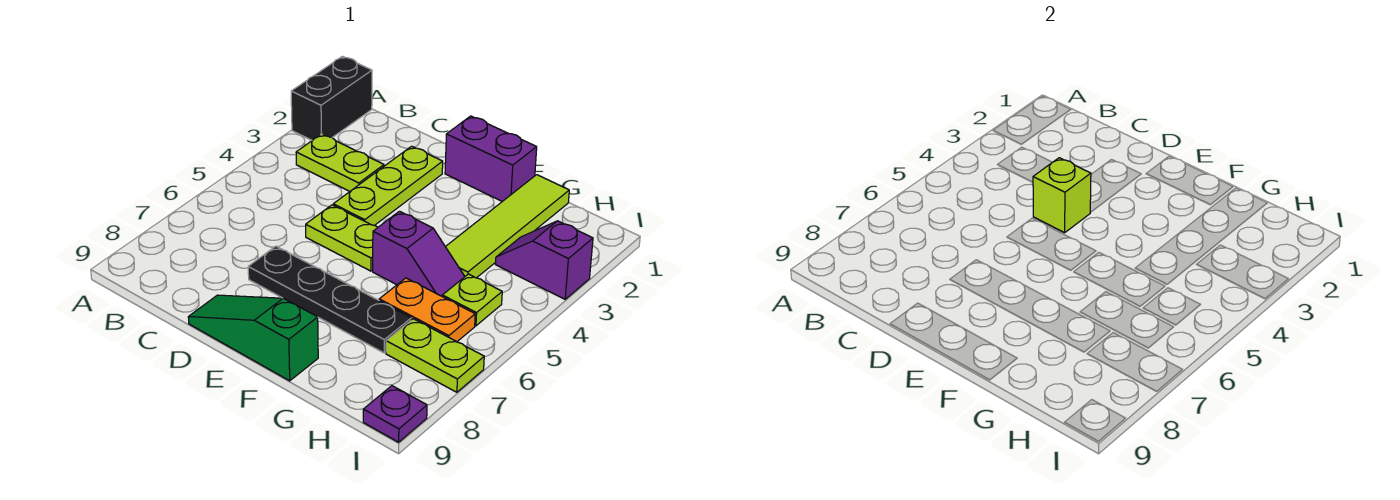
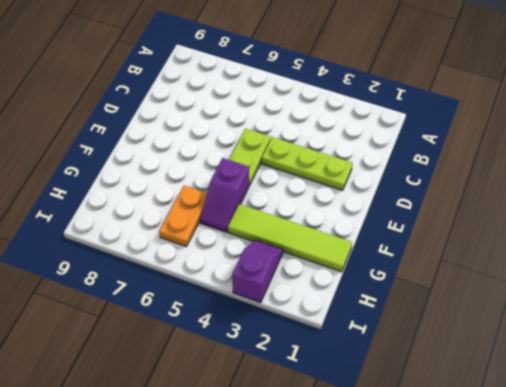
none -> black brick A1:A2 level 1
none -> lime plate B3:C3 level 1
none -> black plate D7:G7 level 1

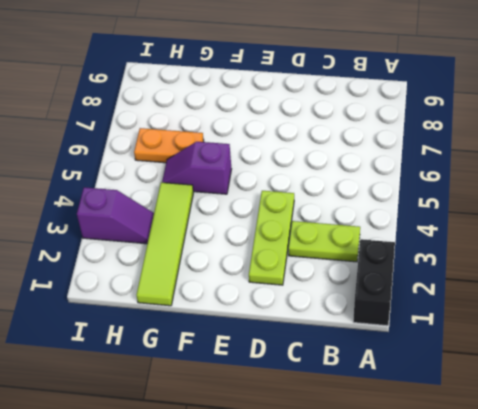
none -> lime plate D5:E5 level 1
none -> black plate D7:G7 level 1
none -> green slope D9:F9 level 1 top F

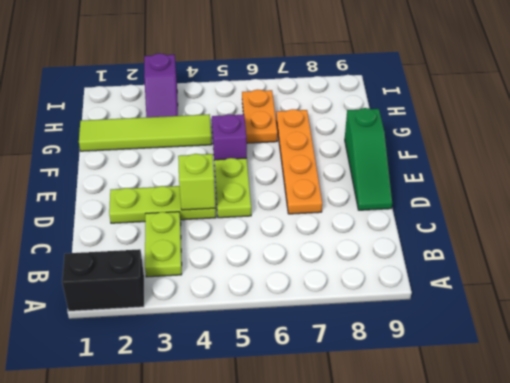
orange plate D7:G7 level 1 -> black plate D7:G7 level 1
none -> purple brick E1:F1 level 1
none -> lime plate H5 level 1
none -> lime plate H7:I7 level 1

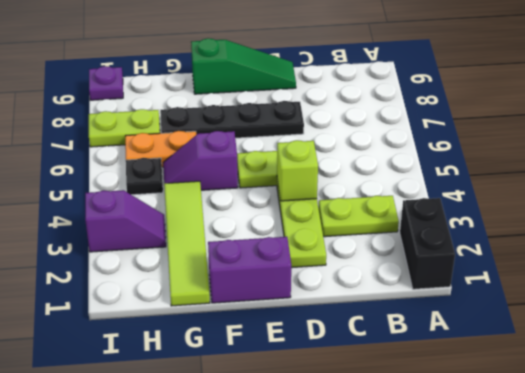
black plate H5 level 1 -> lime plate H5 level 1

